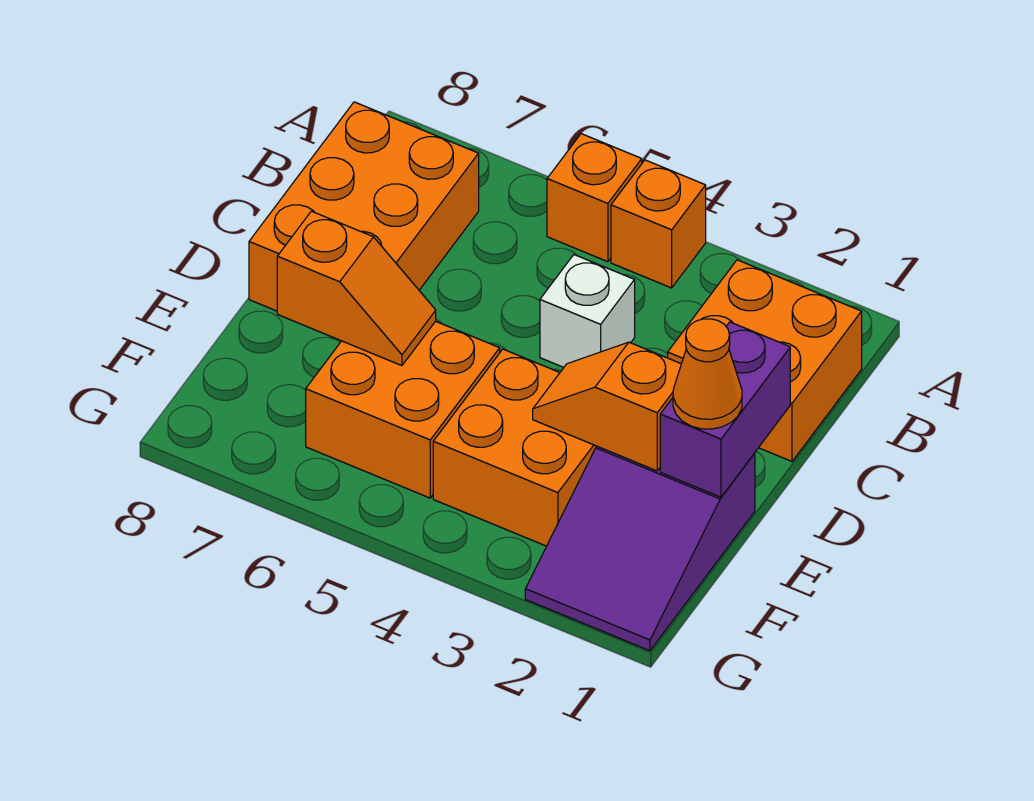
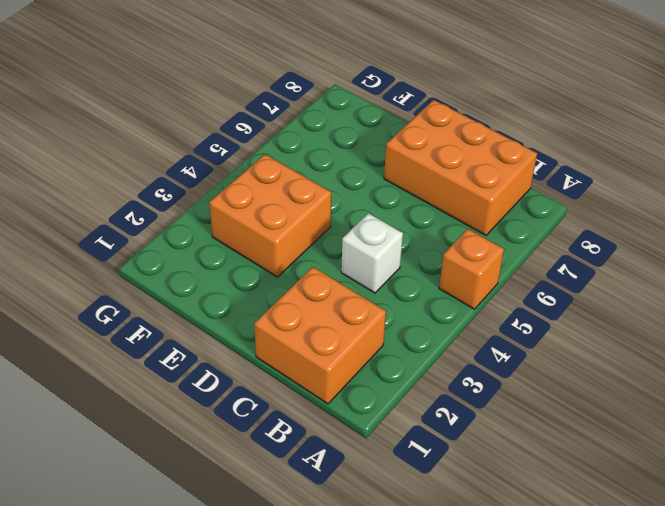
none -> orange brick A4 level 1
none -> purple slope E1:G2 level 1 top E
none -> orange brick E5:F6 level 1

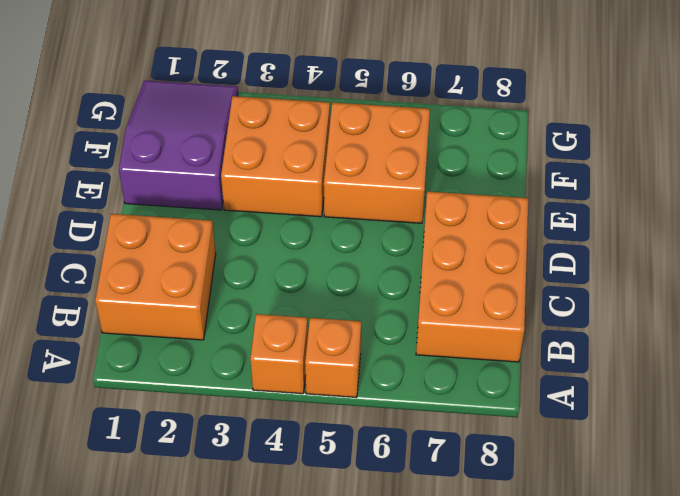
none -> white brick C4 level 1
none -> purple brick D1:E1 level 2
none -> orange slope E2:E3 level 2 top 2

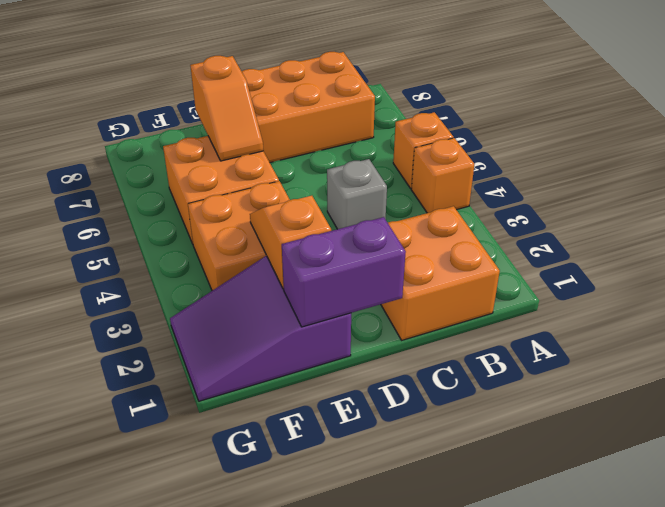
grey brick C4 level 1 -> white brick C4 level 1
none -> orange cone E1 level 3

